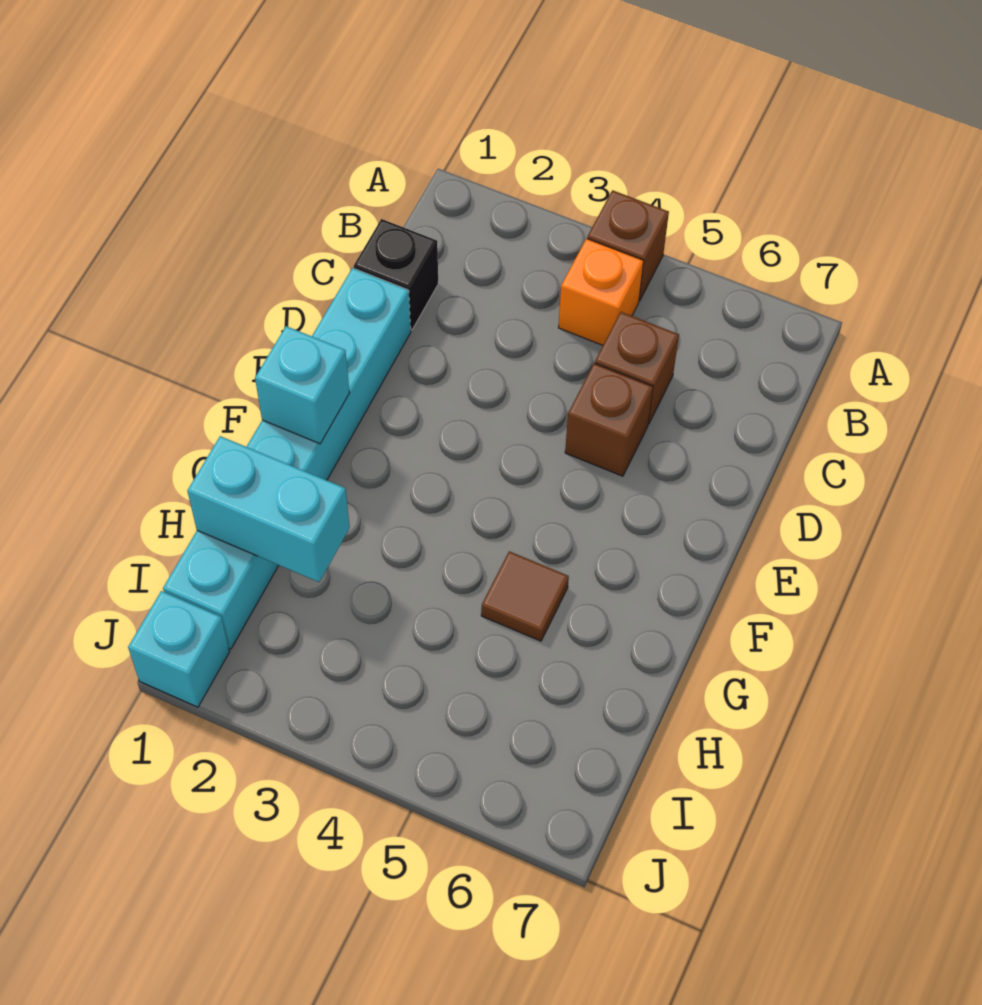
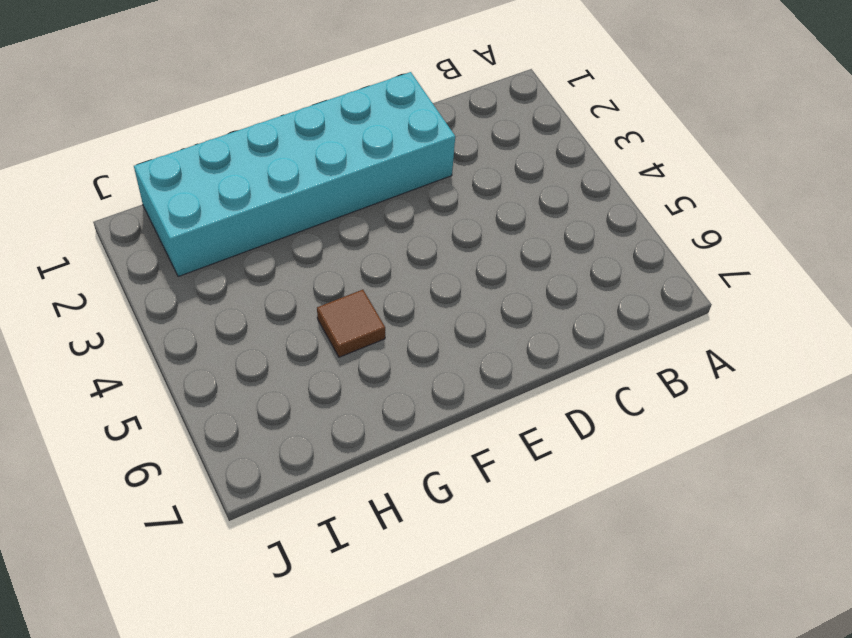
cyan brick D1:I2 level 1 -> cyan brick D1:I1 level 1
none -> brown brick A4 level 1
none -> orange brick B4 level 1

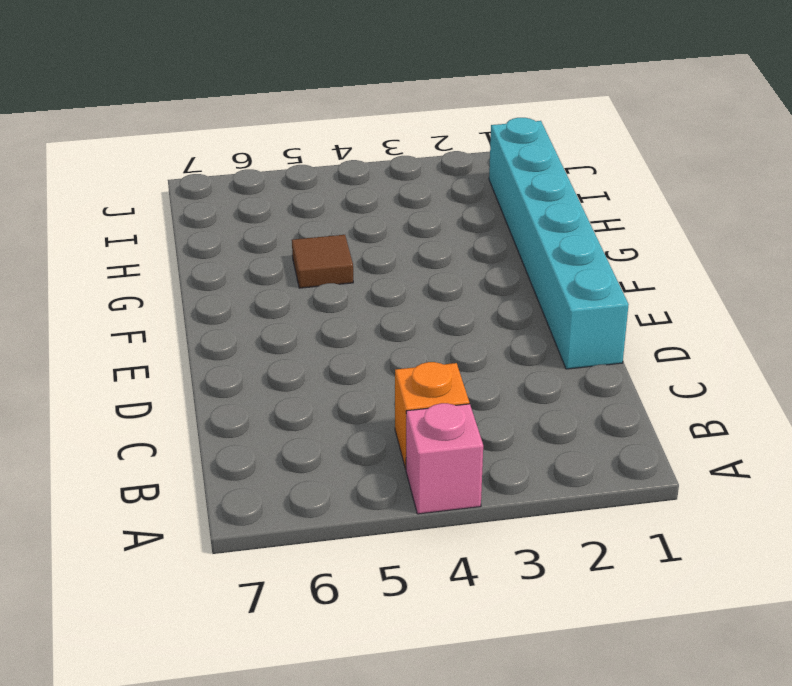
pink brick A4 level 1 -> brown brick A4 level 1
none -> black brick C1 level 1
none -> brown brick C5 level 1

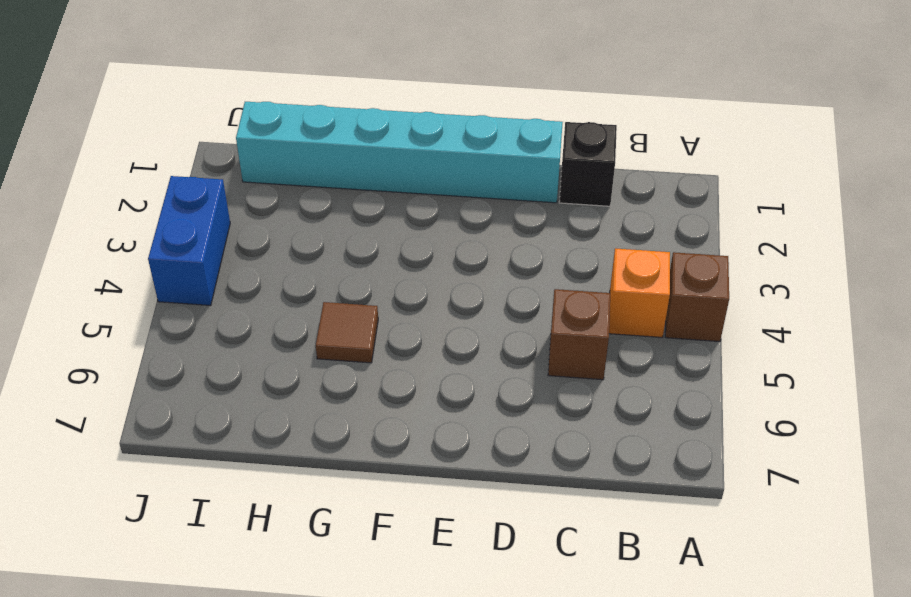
blue brick J3:J4 level 1 -> none
none -> brown brick D5 level 1
none -> cyan brick J1 level 1

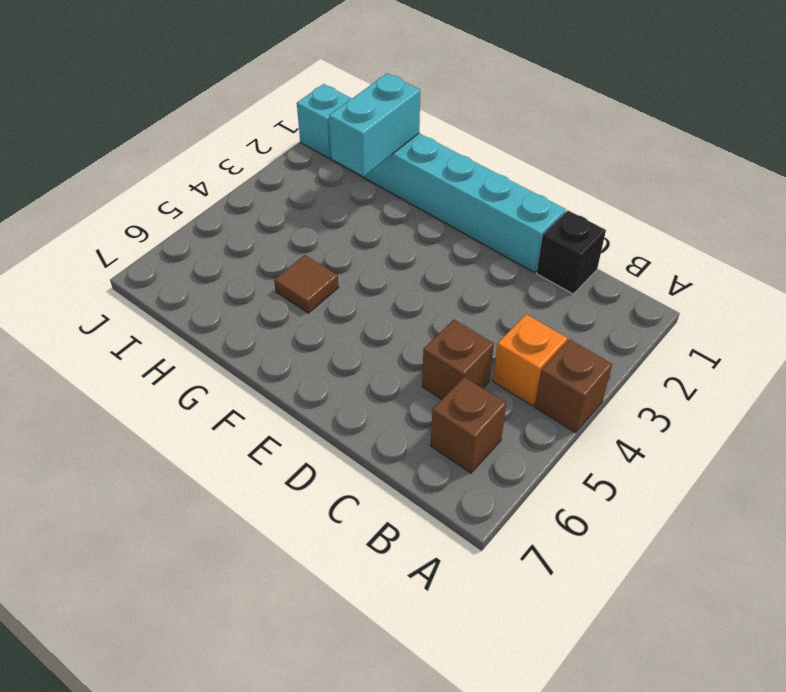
brown brick B6 level 1 -> brown brick D5 level 1
none -> cyan brick F1 level 2

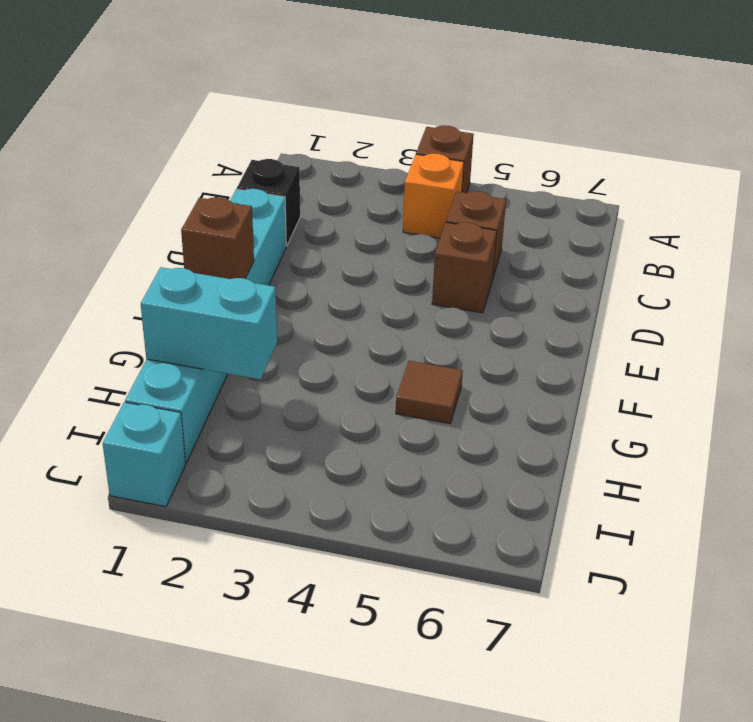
brown brick F1 level 2 -> cyan brick F1 level 2

